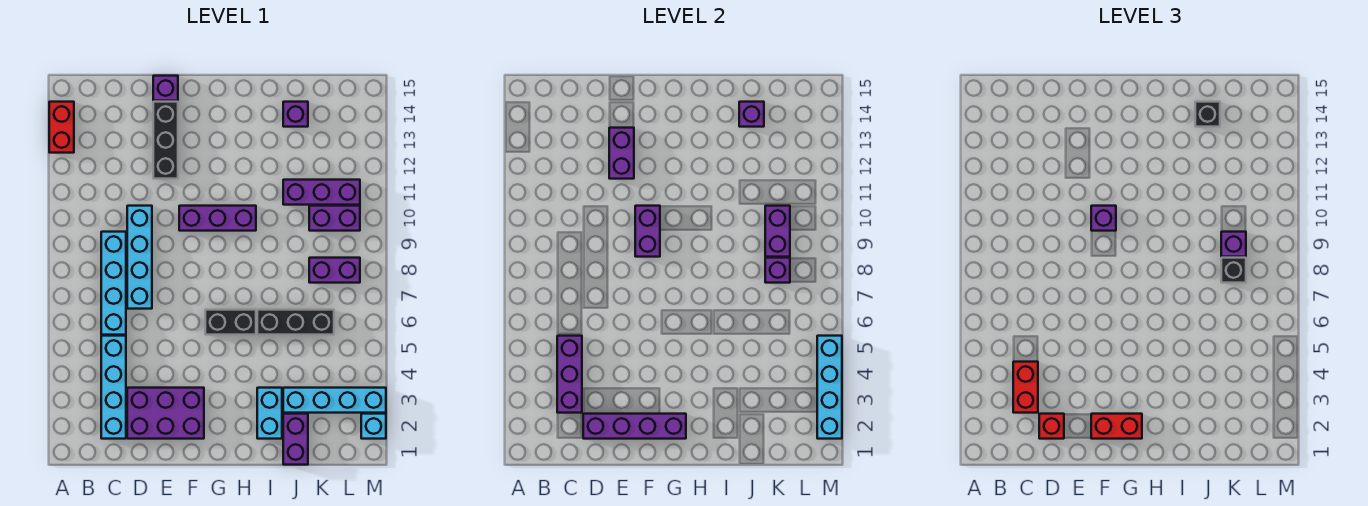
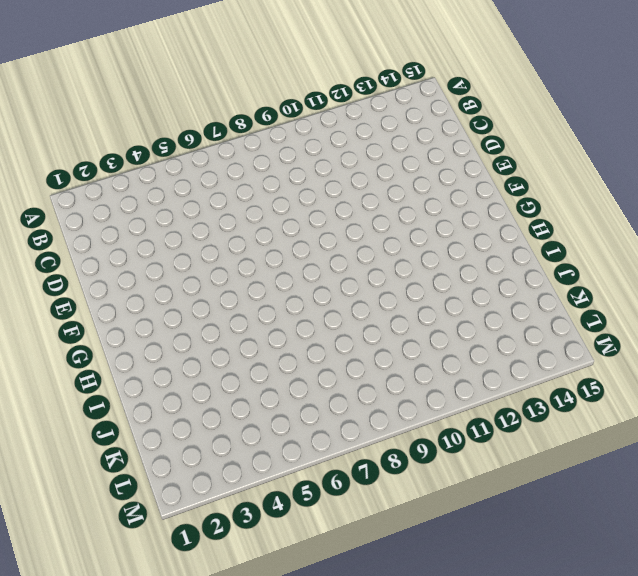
none -> red brick A13:A14 level 1
none -> cyan brick C2:C5 level 1
none -> cyan brick C6:C9 level 1
none -> purple brick D2:F3 level 1

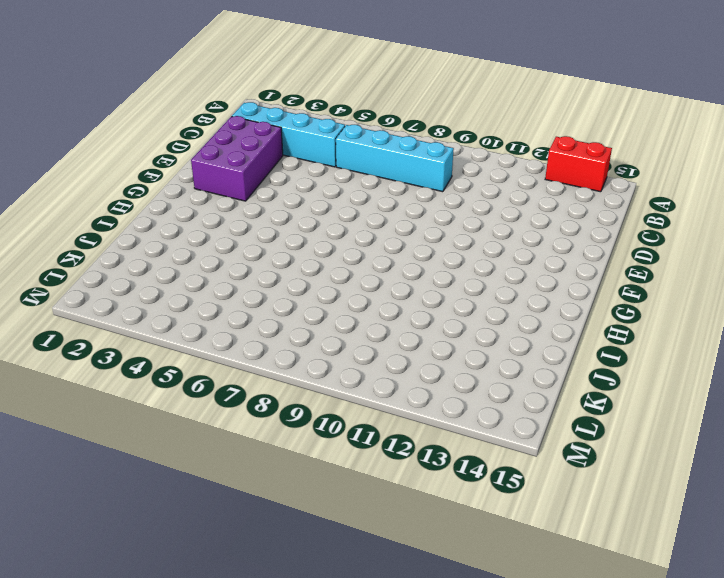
none -> cyan brick D7:D10 level 1
none -> black brick E12:E14 level 1
none -> purple brick E15 level 1
none -> purple brick F10:H10 level 1

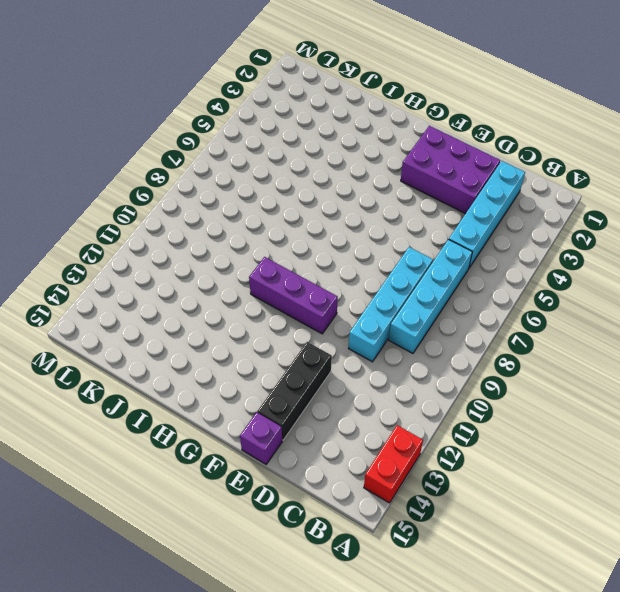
none -> black brick G6:H6 level 1
none -> cyan brick I2:I3 level 1
none -> black brick I6:K6 level 1
none -> purple brick J1:J2 level 1

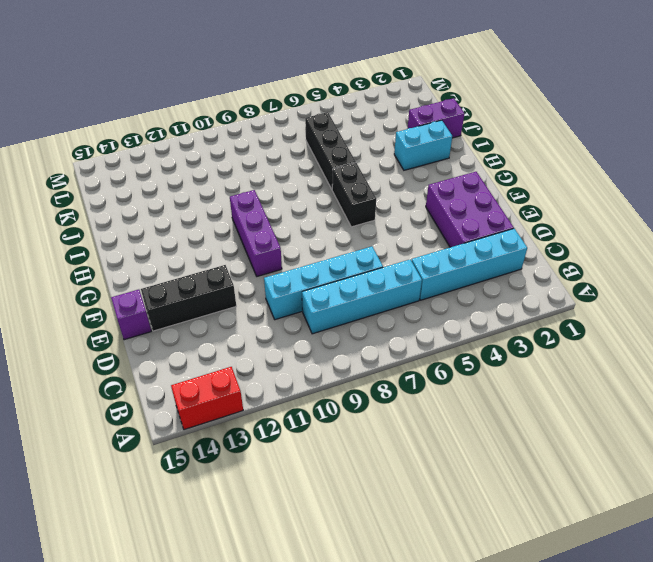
none -> cyan brick J3:M3 level 1
none -> purple brick J11:L11 level 1
none -> purple brick J14 level 1
none -> purple brick K8:L8 level 1

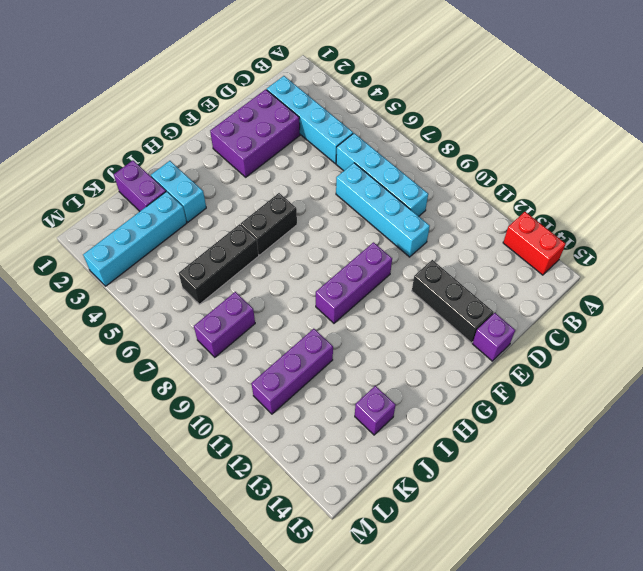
none -> purple brick K10:L10 level 1
none -> cyan brick M2 level 1
none -> purple brick C3:C5 level 2
none -> purple brick D2:G2 level 2

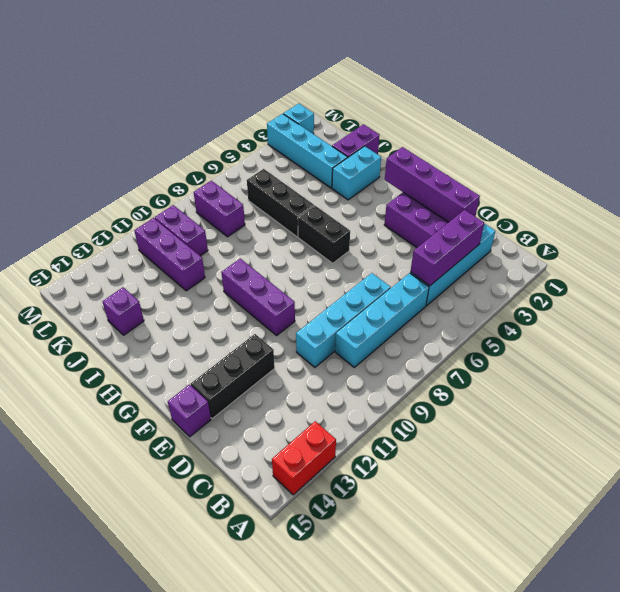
none -> purple brick E12:E13 level 2
none -> purple brick F9:F10 level 2
none -> purple brick J14 level 2
none -> purple brick K8 level 2

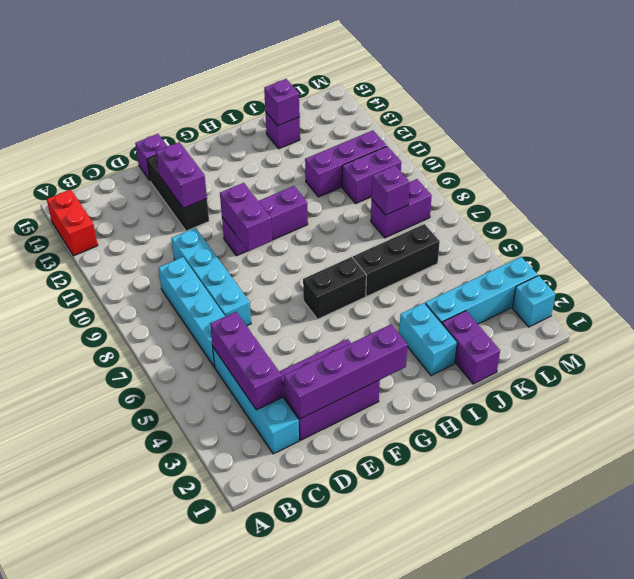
none -> purple brick K9:K10 level 2
none -> cyan brick M2:M5 level 2
none -> red brick C3:C4 level 3
none -> red brick D2 level 3

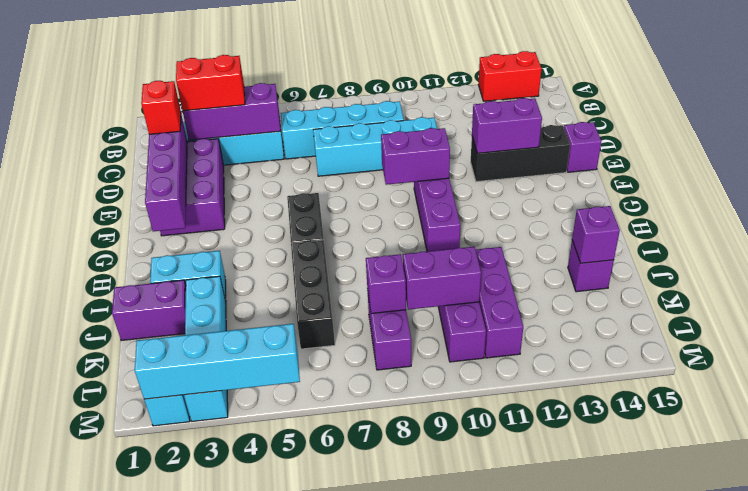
none -> red brick F2:G2 level 3
none -> purple brick F10 level 3
none -> black brick J14 level 3
none -> black brick K8 level 3

